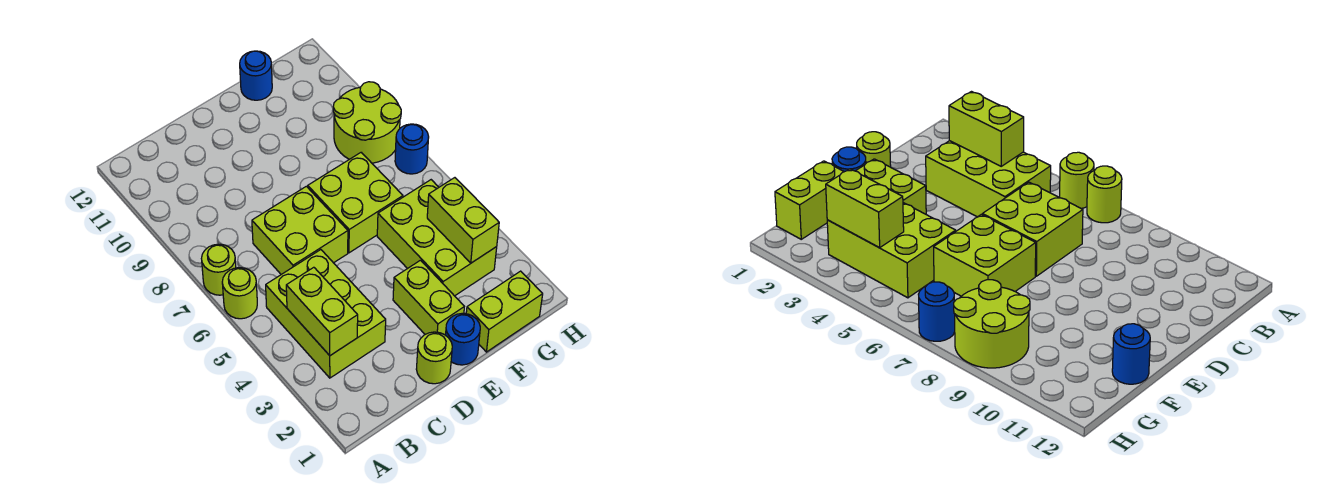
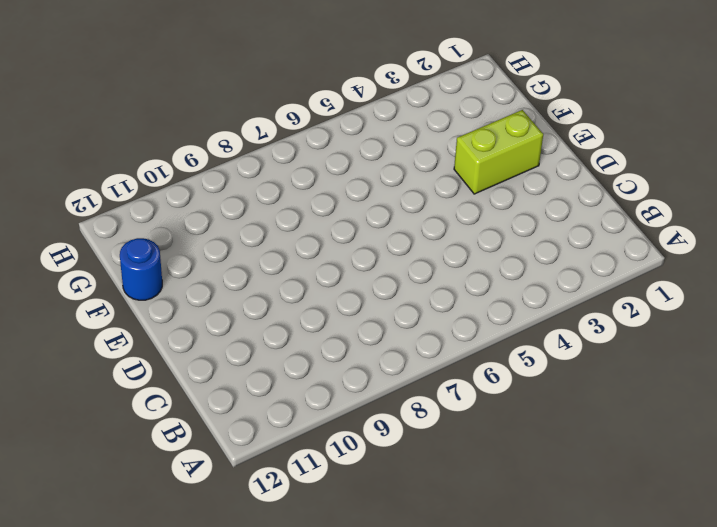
none -> lime round brick A6 level 1
none -> lime round brick A7 level 1
none -> lime brick B3:C5 level 1

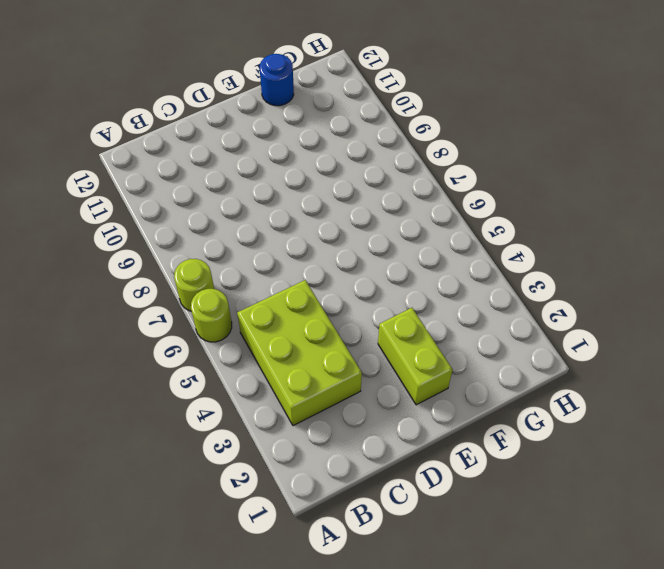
none -> lime brick C6:D7 level 1
none -> lime round brick D1 level 1
none -> blue round brick E1 level 1

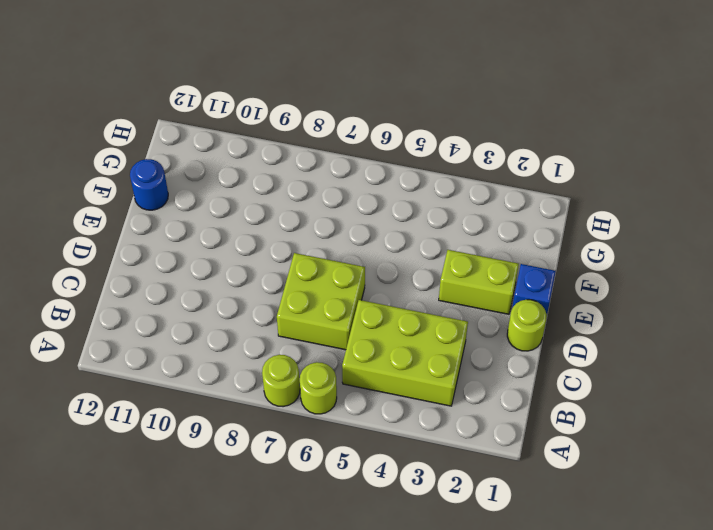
blue brick E1 level 1 -> blue round brick E1 level 1
none -> lime brick E6:F7 level 1
none -> lime brick F1:G1 level 1
none -> lime brick F3:G5 level 1

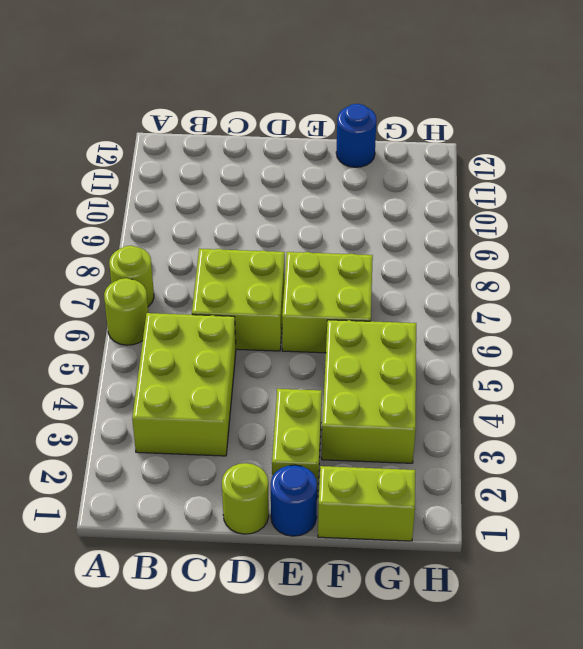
none -> lime round brick G8:H9 level 1
none -> blue round brick H7 level 1
none -> lime brick B3:B4 level 2

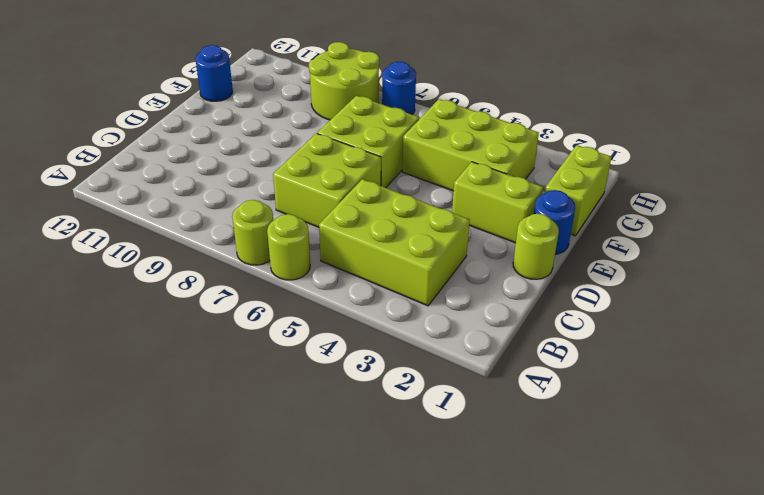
none -> lime brick B3:B4 level 2
none -> lime brick G3:G4 level 2

